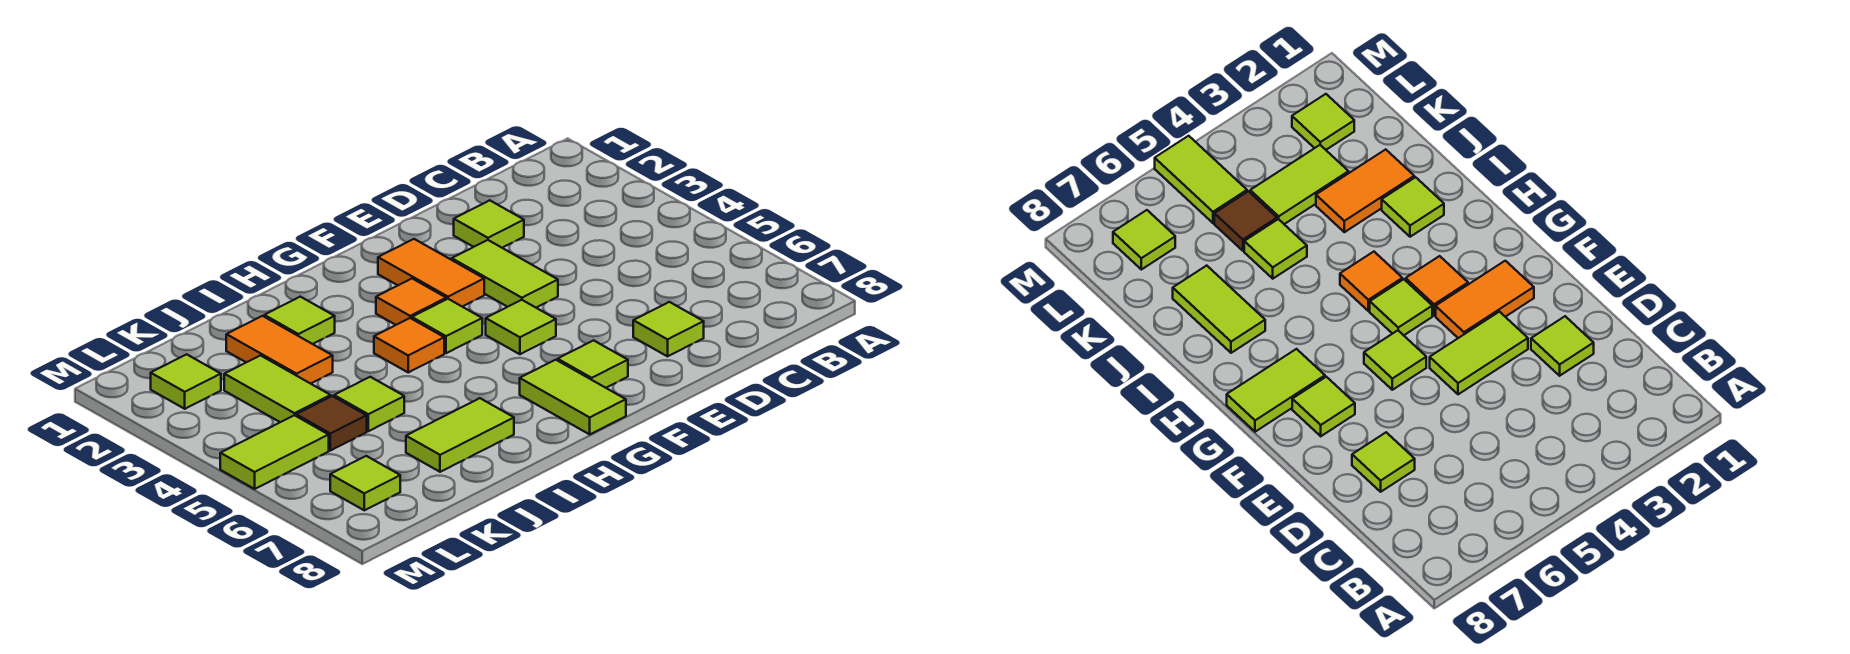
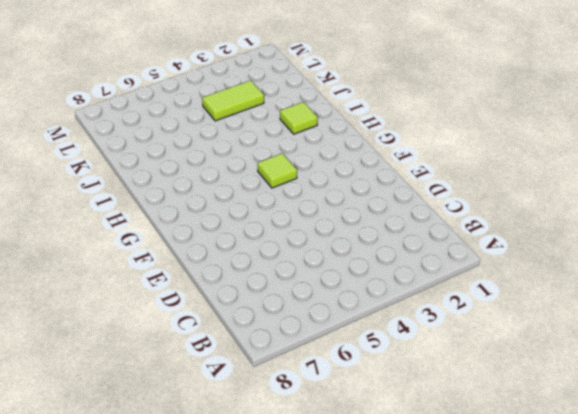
none -> lime tile D2 level 1
none -> lime tile D7 level 1
none -> lime tile E3:E4 level 1

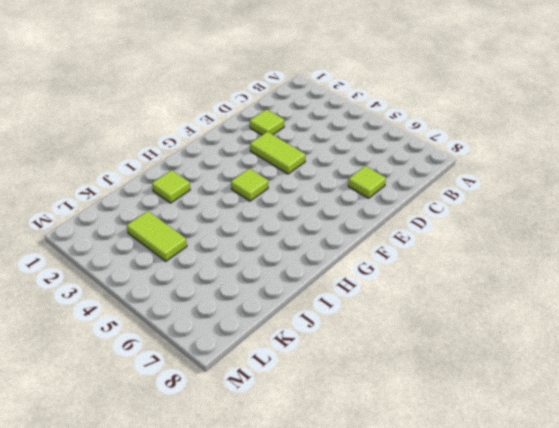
none -> orange tile F2:F3 level 1
none -> lime tile F5 level 1
none -> lime tile F7 level 1

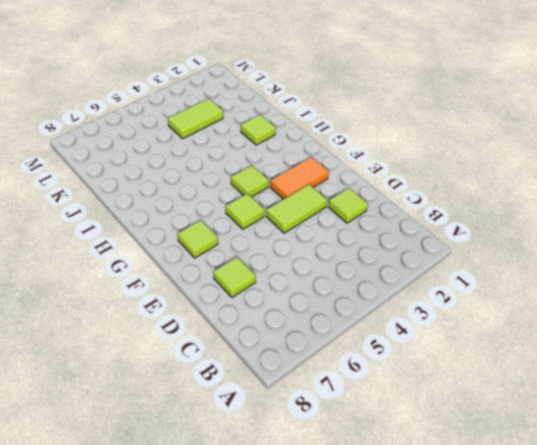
none -> orange tile G3 level 1
none -> lime tile G7:G8 level 1
none -> orange tile H4 level 1

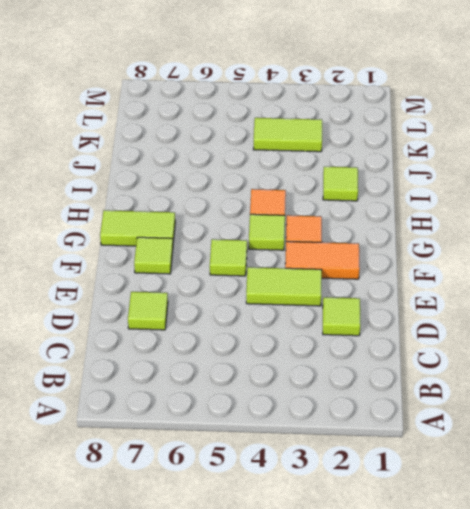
none -> lime tile I7:J7 level 1
none -> orange tile J2:J3 level 1
none -> lime tile J5 level 1

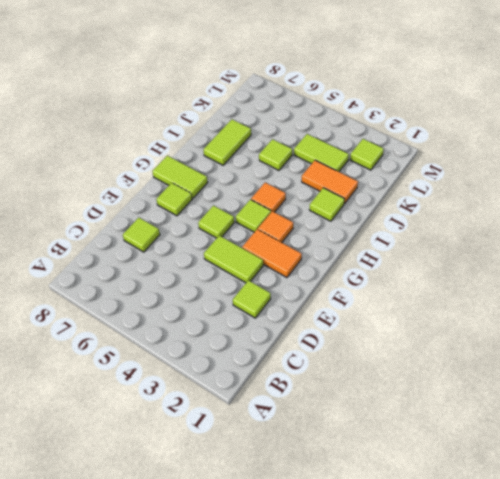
none -> brown tile K5 level 1
none -> lime tile L5:M5 level 1
none -> lime tile L7 level 1

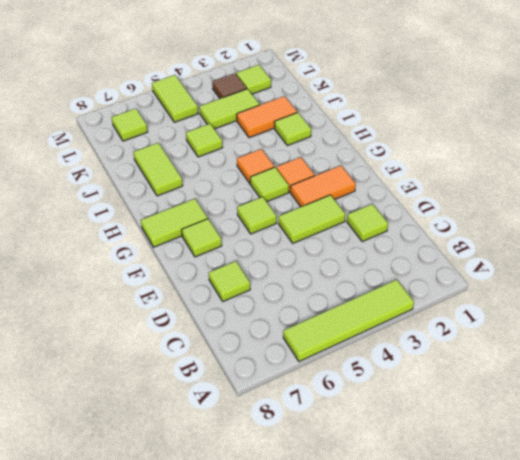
lime tile A3:A6 level 1 -> none
brown tile L3 level 1 -> brown tile K5 level 1

